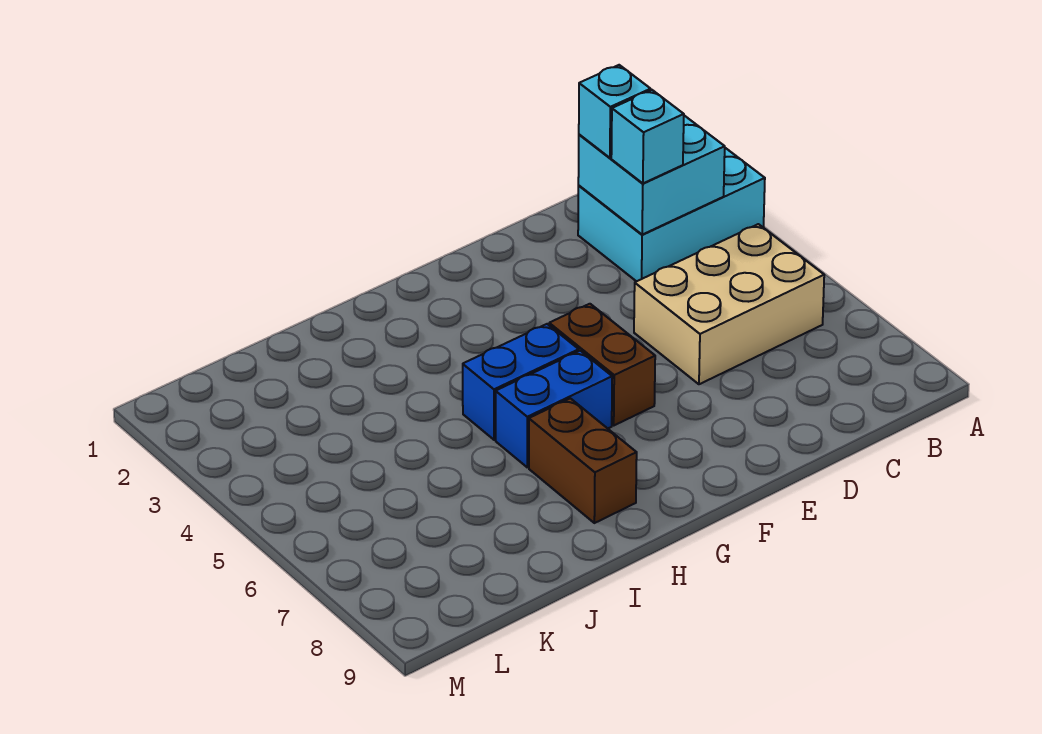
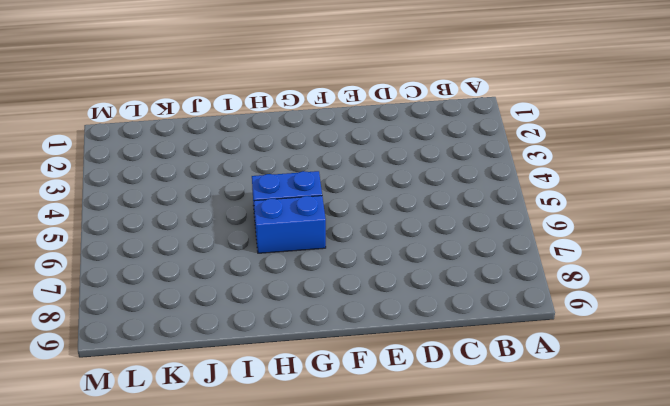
none -> cyan brick A2:C3 level 1
none -> tan brick B5:D6 level 1

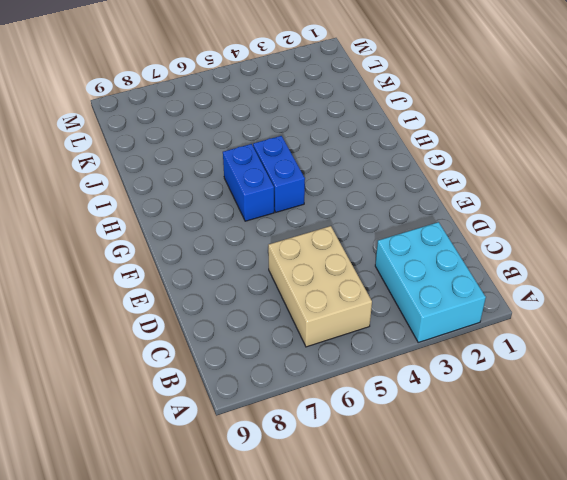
none -> brown brick F5:F6 level 1
none -> brown brick H7:H8 level 1

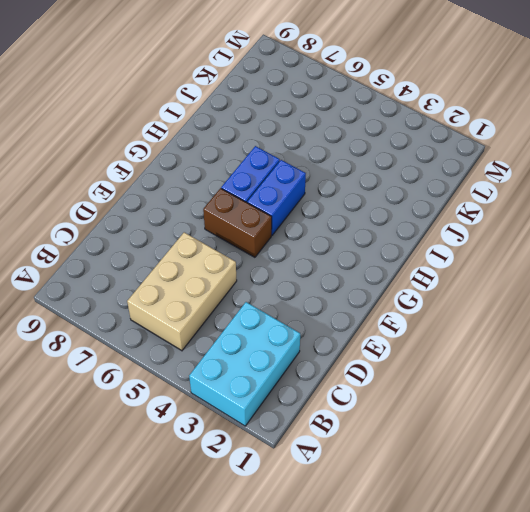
none -> brown brick H7:H8 level 1
none -> cyan brick B2:C3 level 2

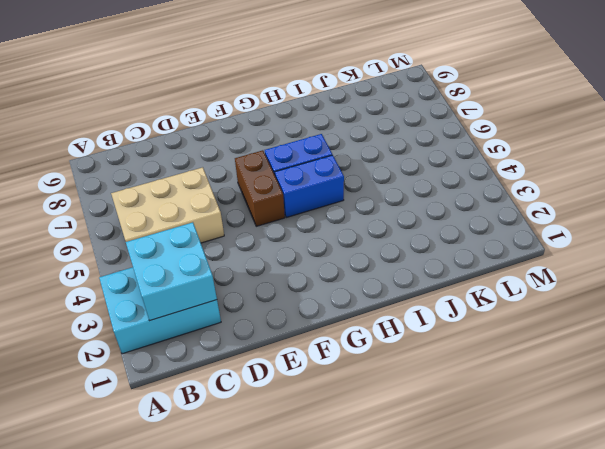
none -> brown brick H7:H8 level 1
none -> cyan brick C2 level 3

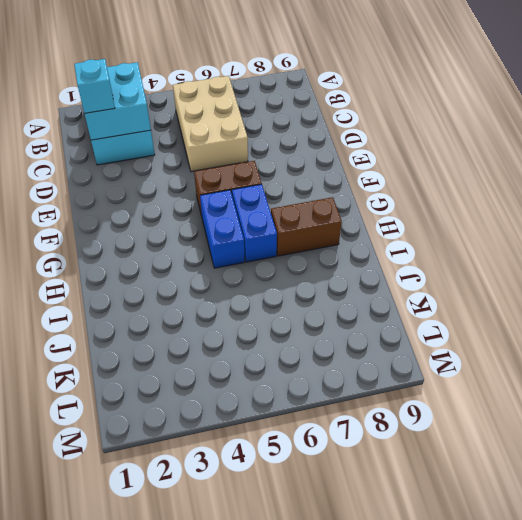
none -> cyan brick C3 level 3

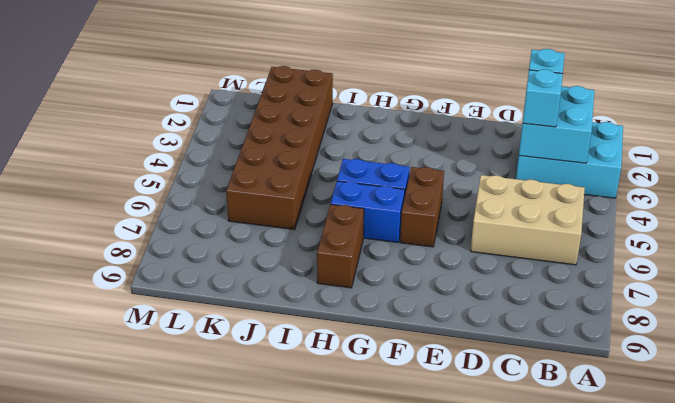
brown brick J1:K6 level 1 -> none

